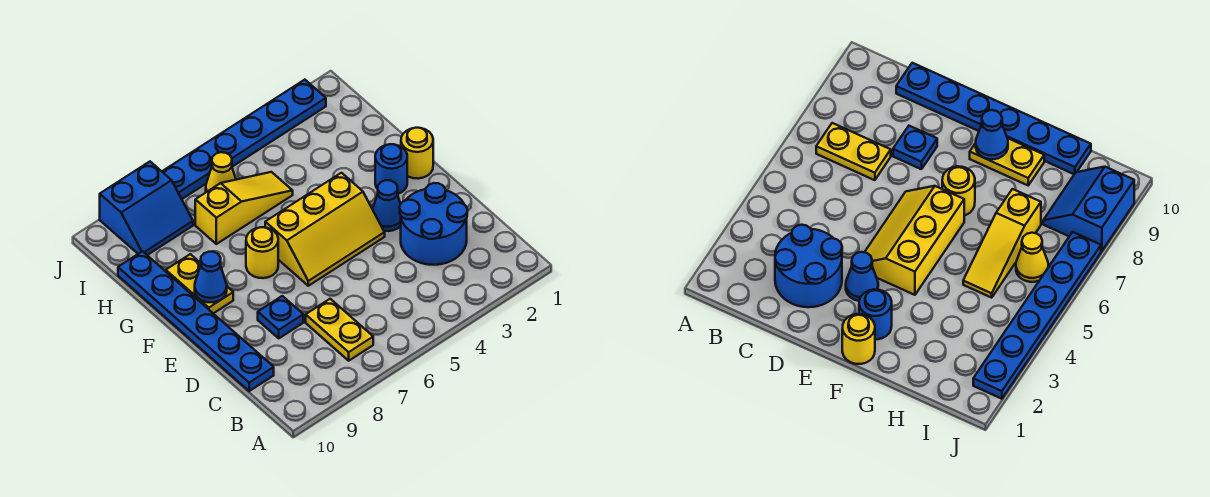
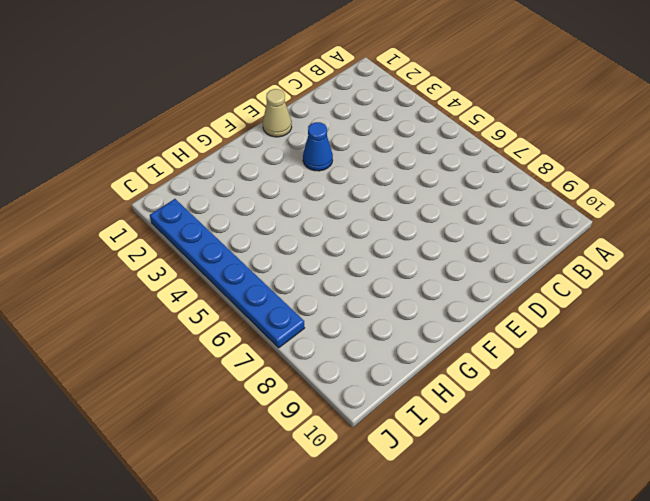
tan cone E1 level 1 -> none
none -> yellow plate B7:C7 level 1
none -> blue round brick C2:D3 level 1
none -> blue plate C10:H10 level 1

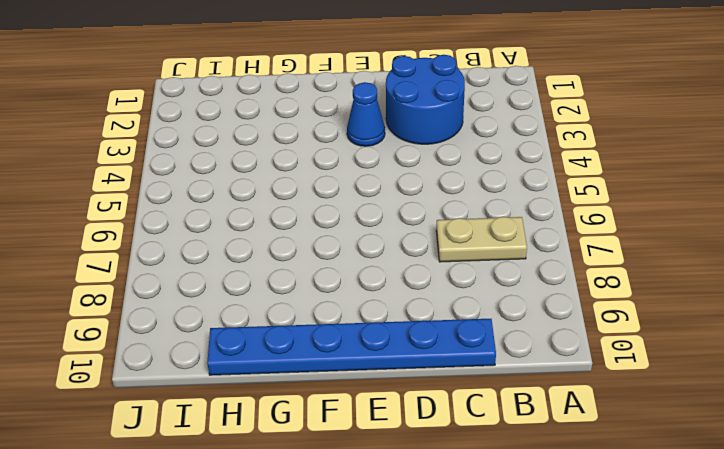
tan plate B7:C7 level 1 -> yellow plate B7:C7 level 1
none -> blue plate D8 level 1
none -> yellow slope E4:F6 level 1 top F
none -> yellow round brick F1 level 1

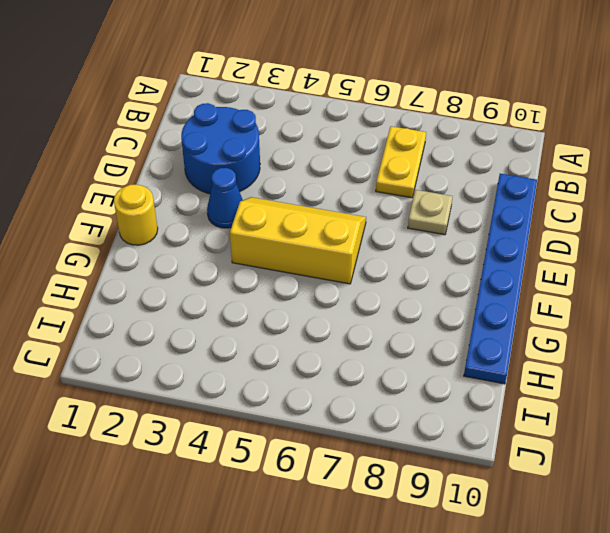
tan plate D8 level 1 -> blue plate D8 level 1
none -> blue round brick F2 level 1
none -> yellow round brick F7 level 1
none -> yellow plate F9:G9 level 1

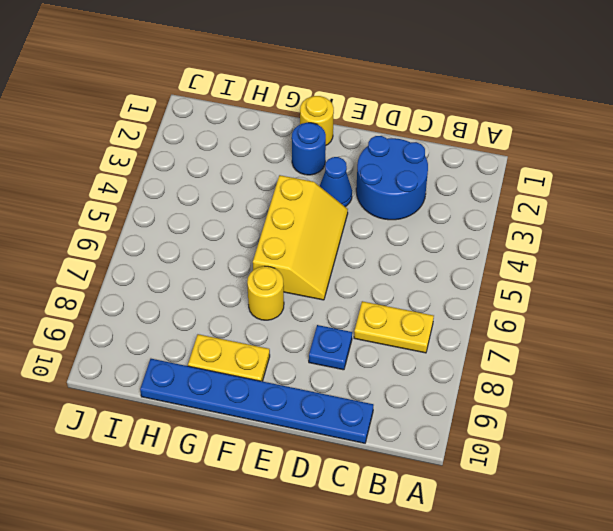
none -> yellow slope H5:H7 level 1 top 7
none -> yellow cone I6 level 1
none -> blue slope I8:J9 level 1 top J

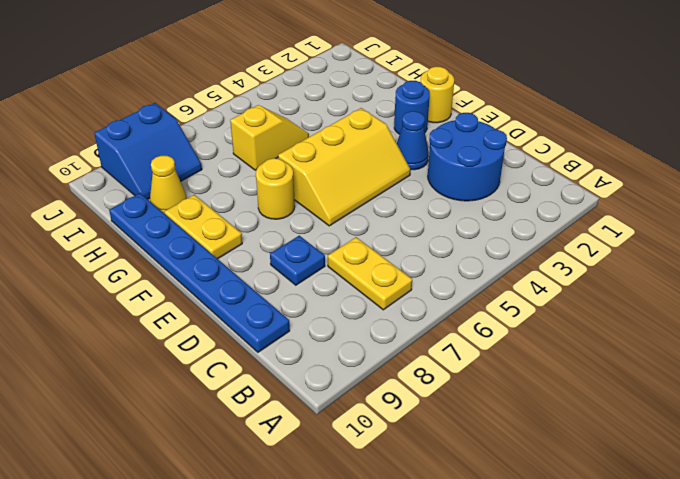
yellow slope H5:H6 level 1 top 6 -> yellow slope H5:H7 level 1 top 7
yellow cone H9 level 1 -> yellow cone I6 level 1
none -> blue plate J2:J7 level 1
none -> blue cone F9 level 2

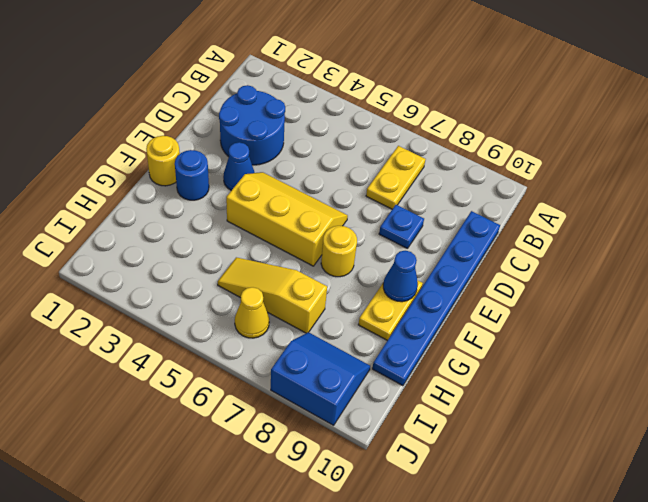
none -> blue plate J2:J7 level 1

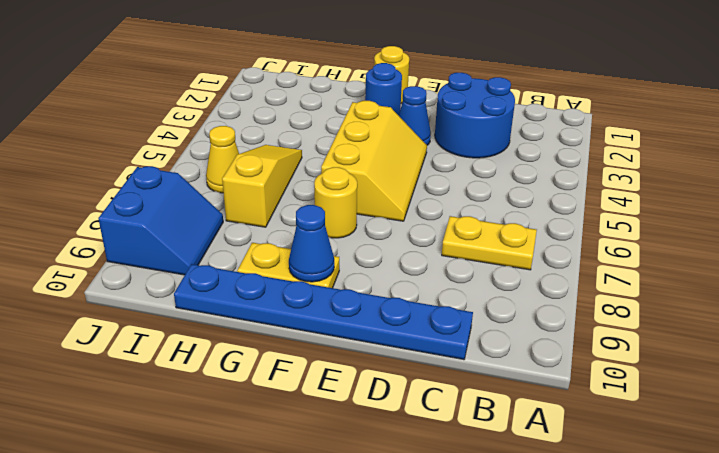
none -> blue plate D8 level 1
none -> blue plate J2:J7 level 1

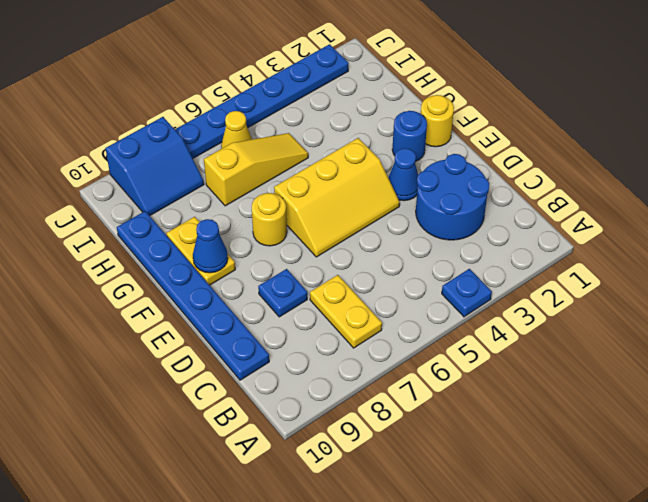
blue plate A4 level 1 -> none

